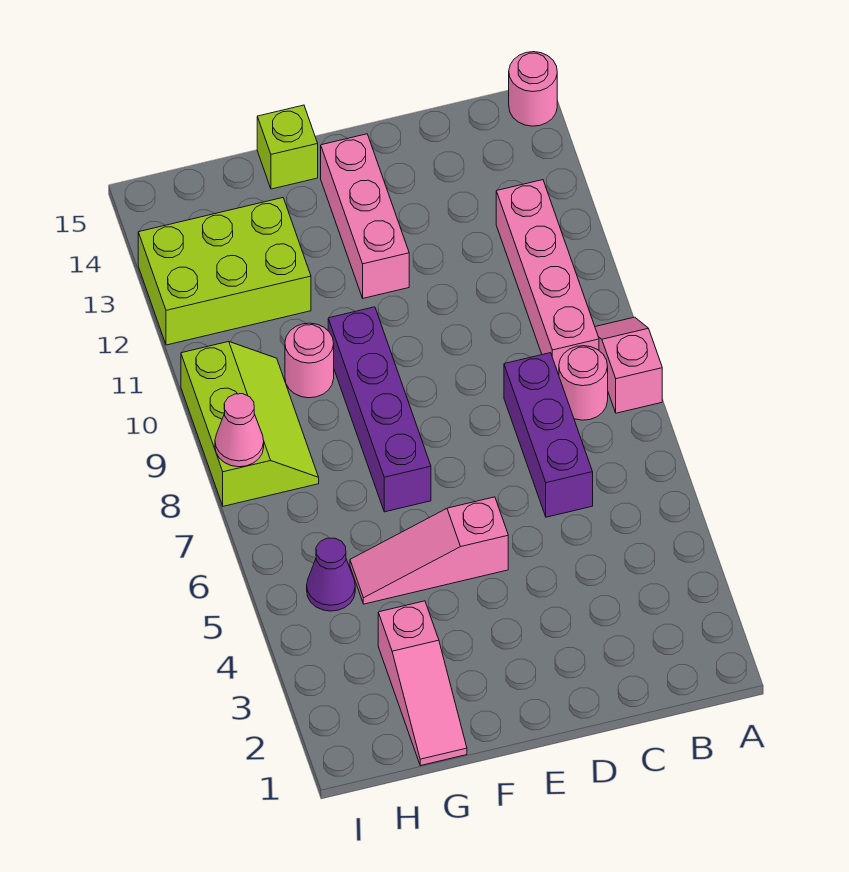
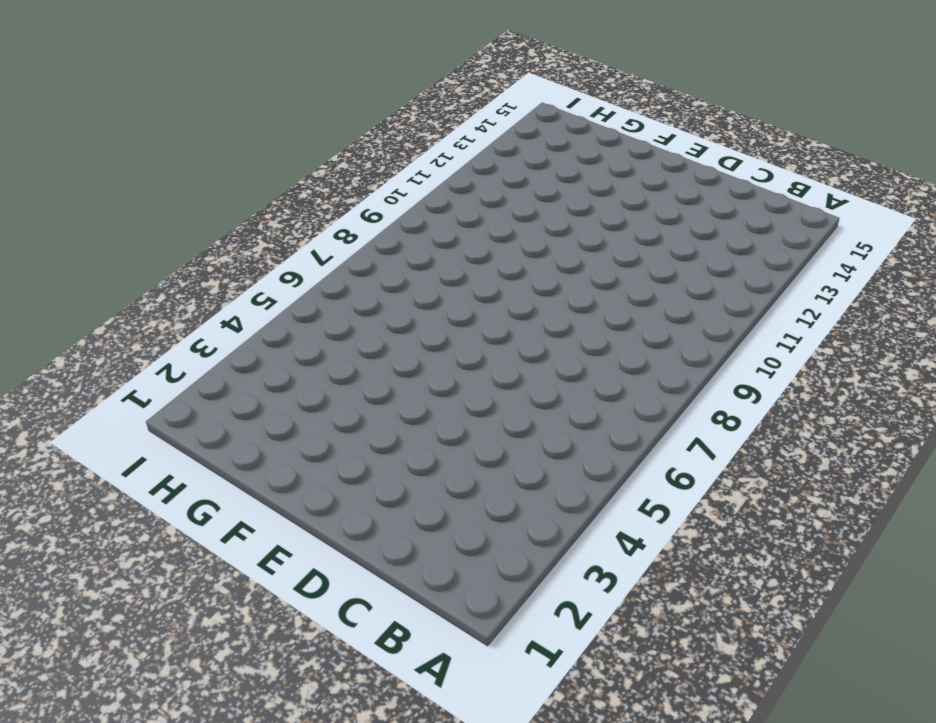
none -> pink slope A8:A9 level 1 top 8
none -> pink round brick A15 level 1
none -> pink round brick B8 level 1

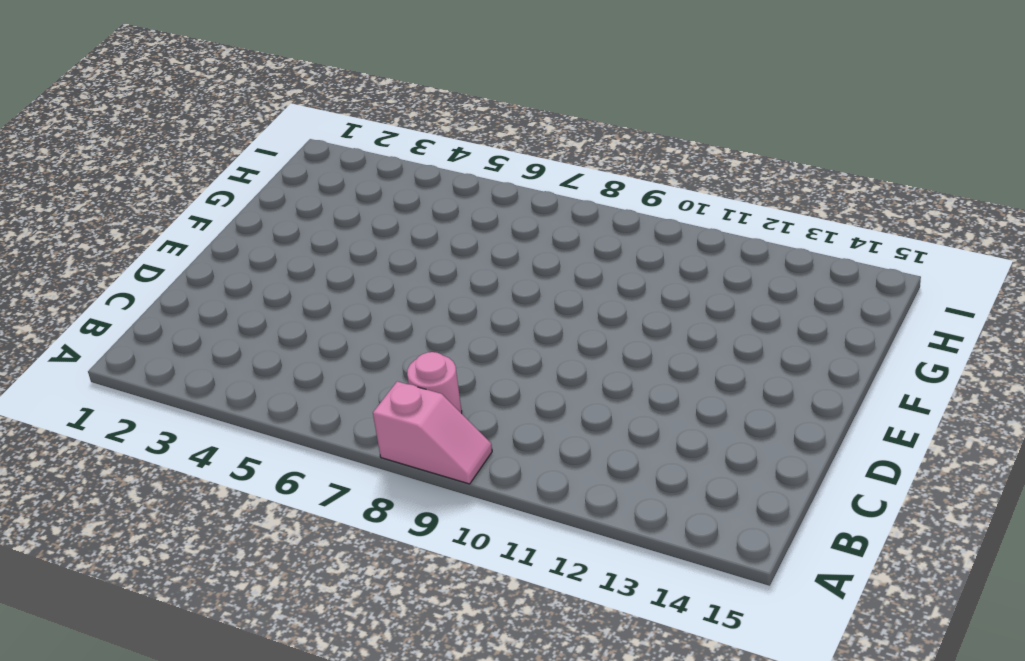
none -> pink round brick A15 level 1
none -> pink brick B9:B12 level 1
none -> purple brick C6:C8 level 1

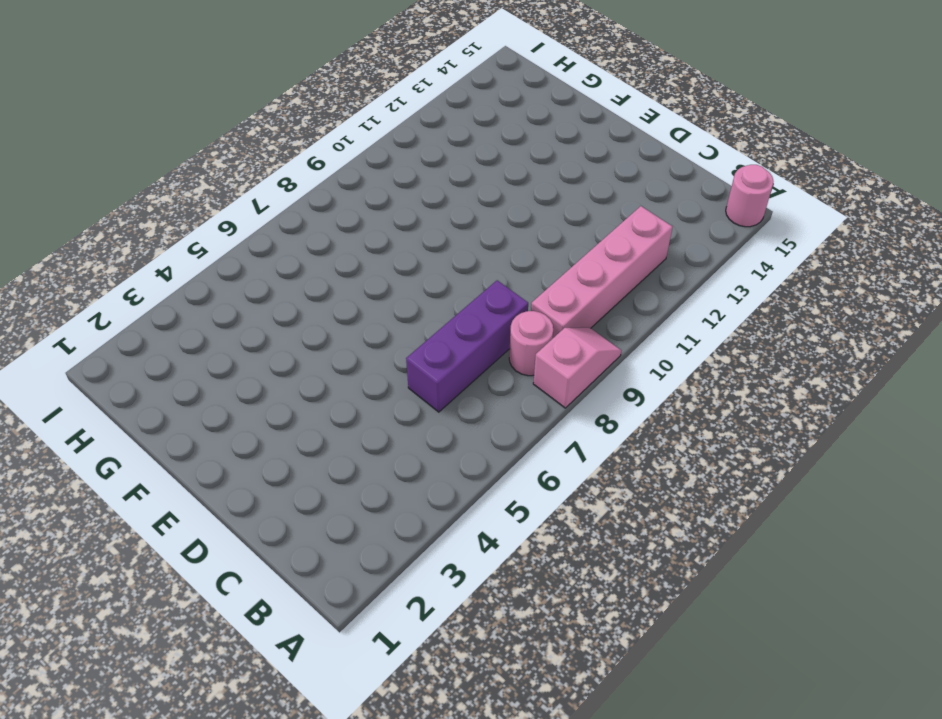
none -> pink slope E5:G5 level 1 top E
none -> pink brick E12:E14 level 1
none -> purple brick F7:F10 level 1

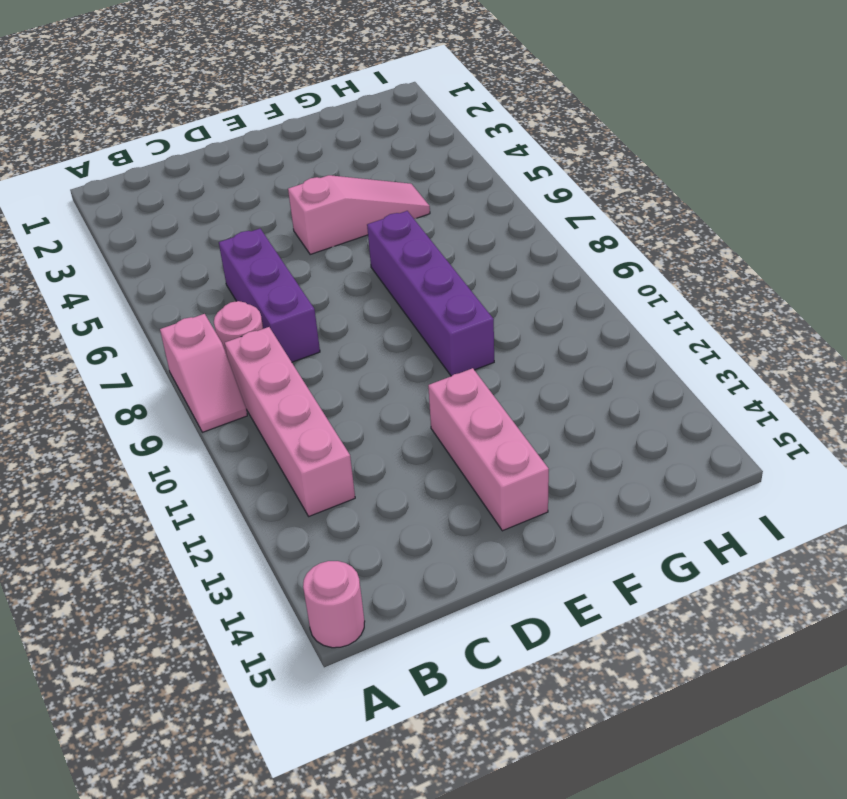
none -> lime brick F15 level 1
none -> pink slope G1:G3 level 1 top 3
none -> pink round brick G10 level 1

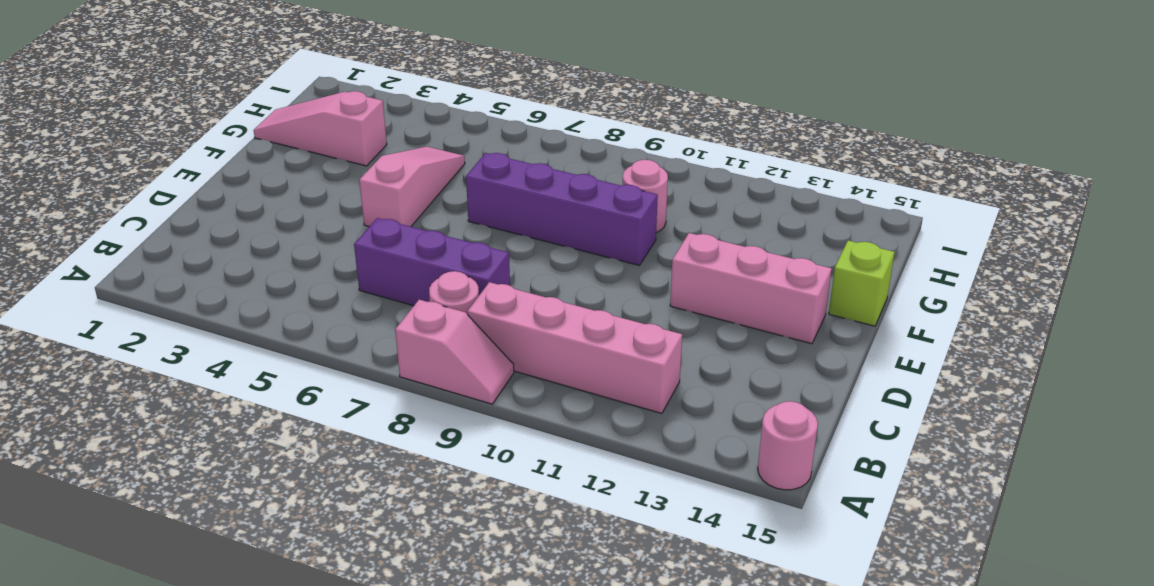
none -> lime brick G12:I13 level 1
none -> purple cone H5 level 1
none -> lime slope H8:I10 level 1 top I

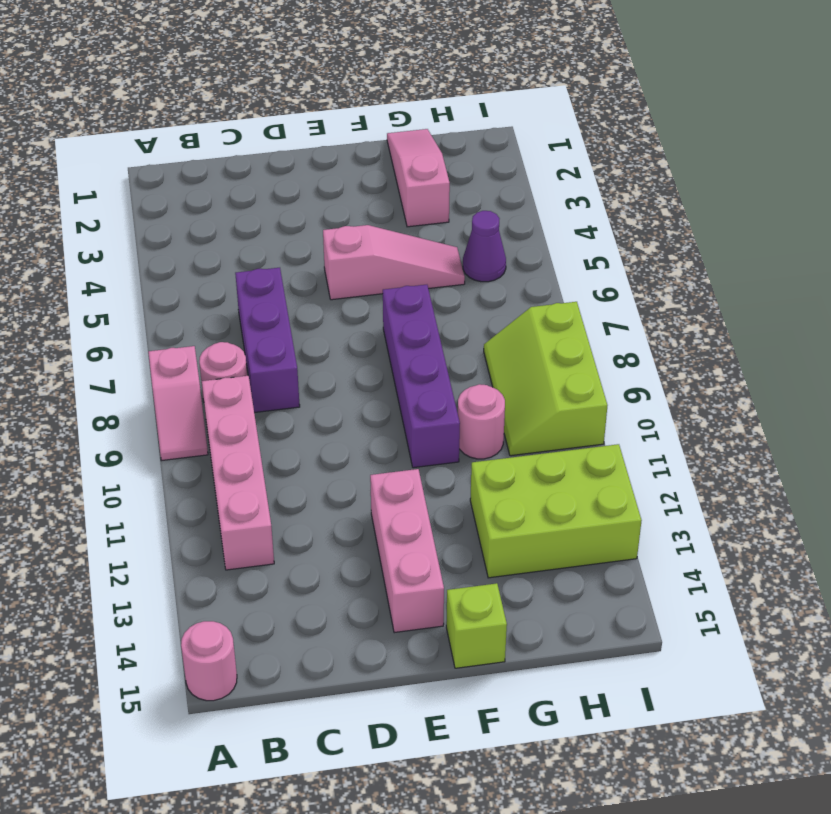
none -> pink cone I8 level 2

